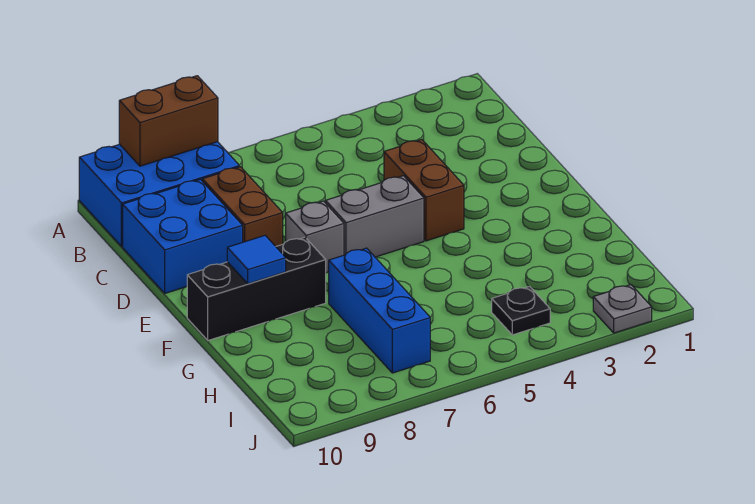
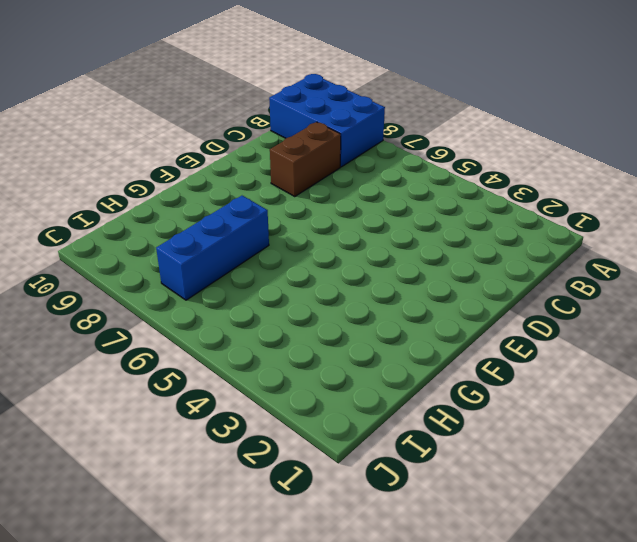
none -> blue brick C9:D10 level 1
none -> brown brick D4:E4 level 1
none -> grey brick E5:E6 level 1

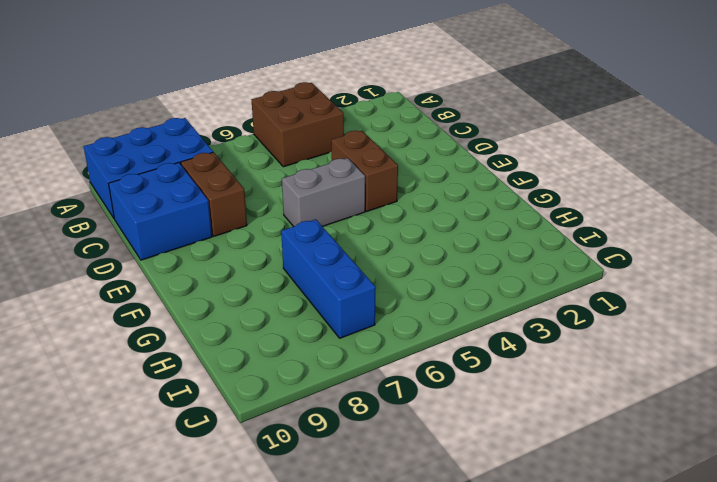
brown brick A4:B5 level 1 -> none
none -> grey brick E7 level 1
none -> black brick F8:F10 level 1
none -> black plate I4 level 1

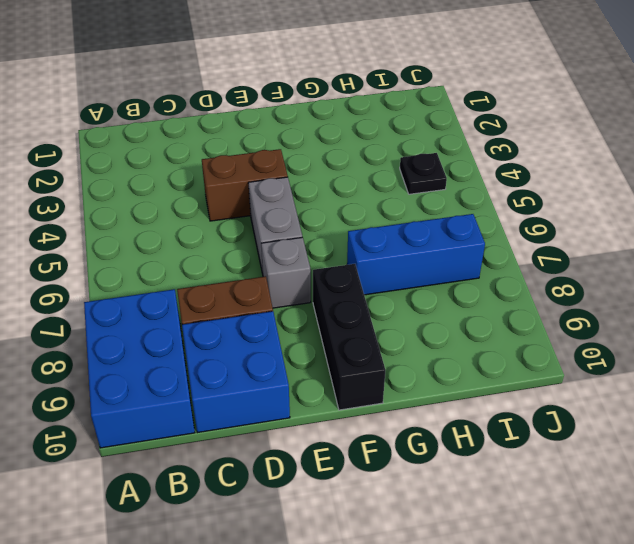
none -> grey plate J2 level 1
none -> brown brick A8:A9 level 2
none -> blue tile F9 level 2

